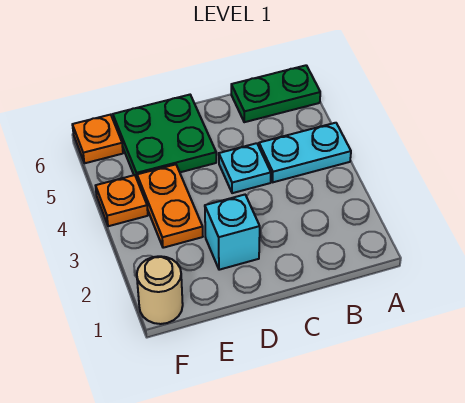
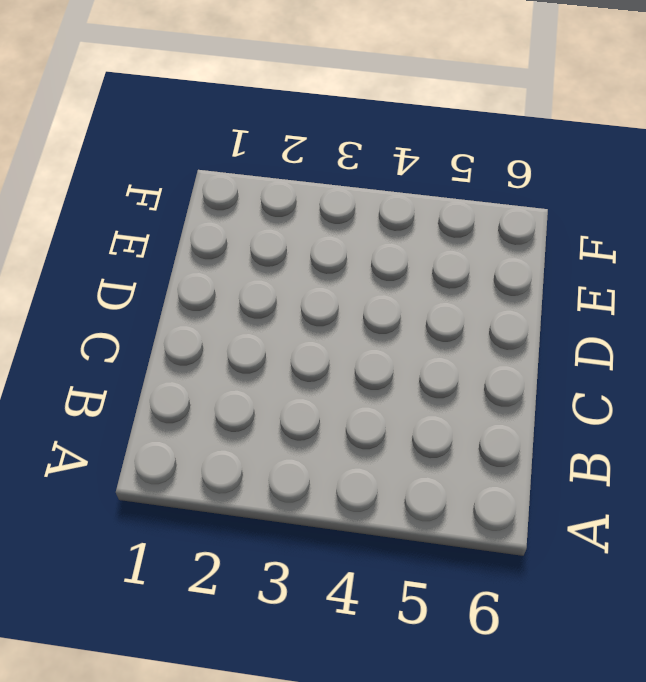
none -> cyan plate A4:B4 level 1
none -> green plate A6:B6 level 1

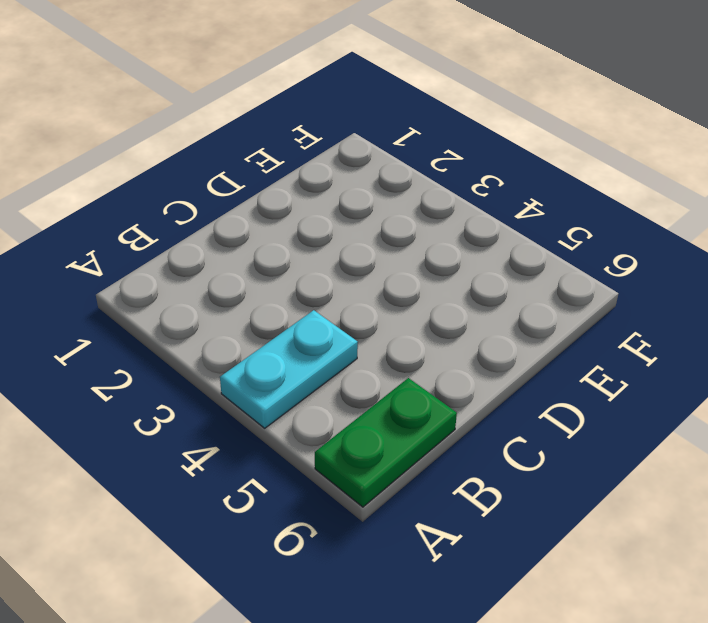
none -> cyan plate C4 level 1
none -> cyan brick D2 level 1

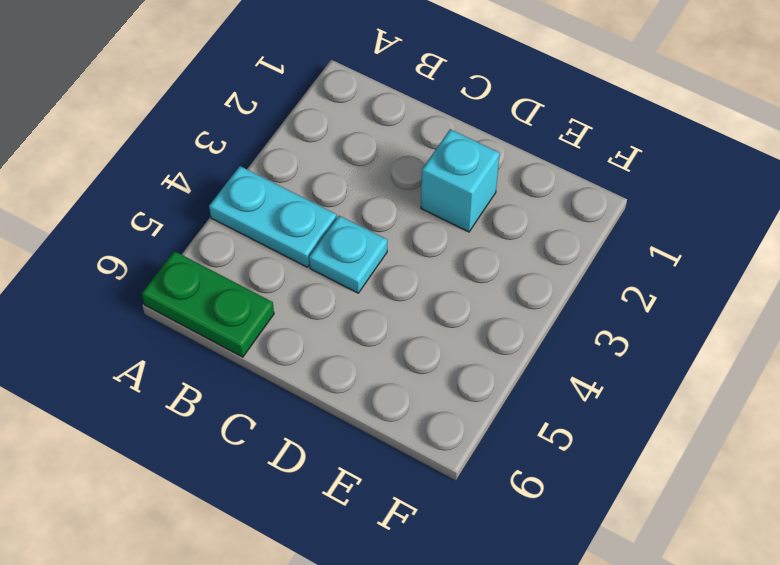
none -> green plate D5:E6 level 1
none -> orange plate E3:E4 level 1

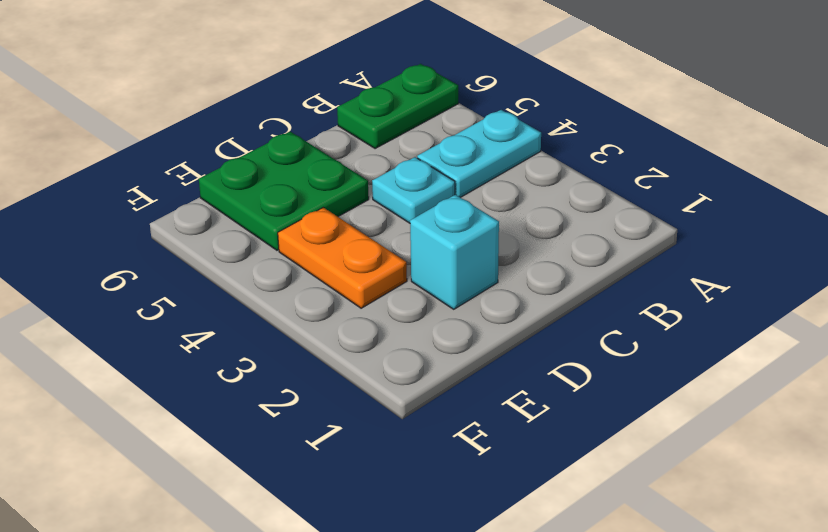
none -> tan round brick F1 level 1
none -> orange plate F4 level 1

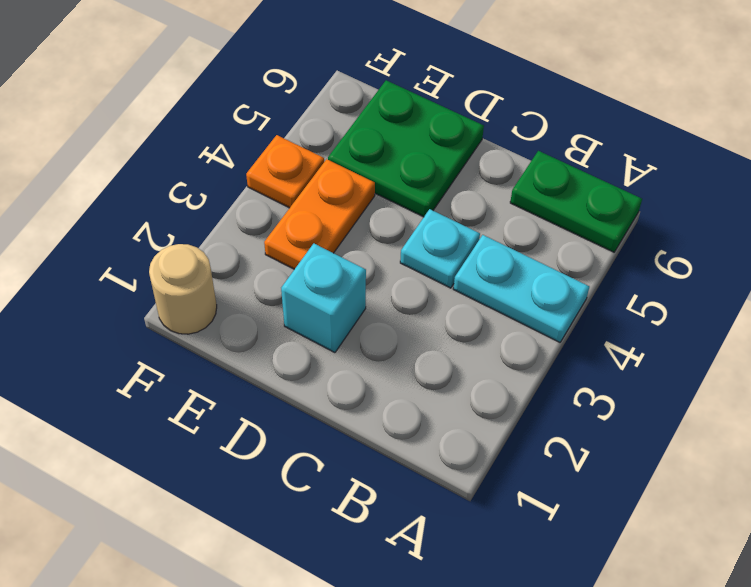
none -> orange plate F6 level 1

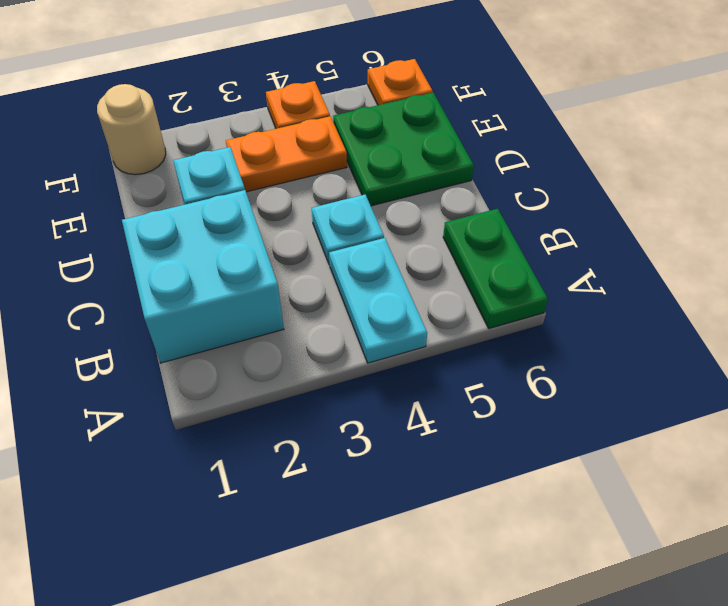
cyan brick B1:C2 level 1 -> none

